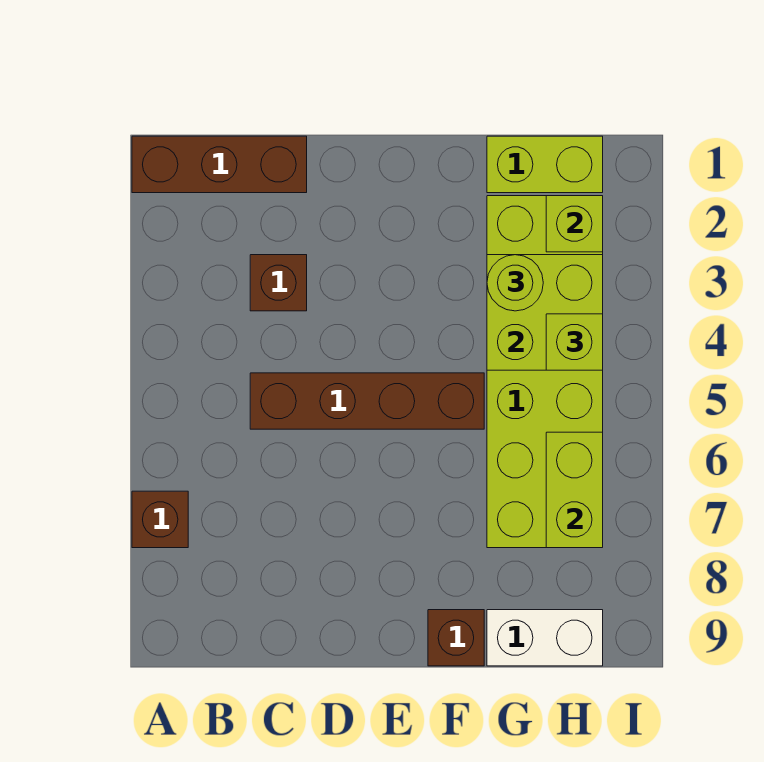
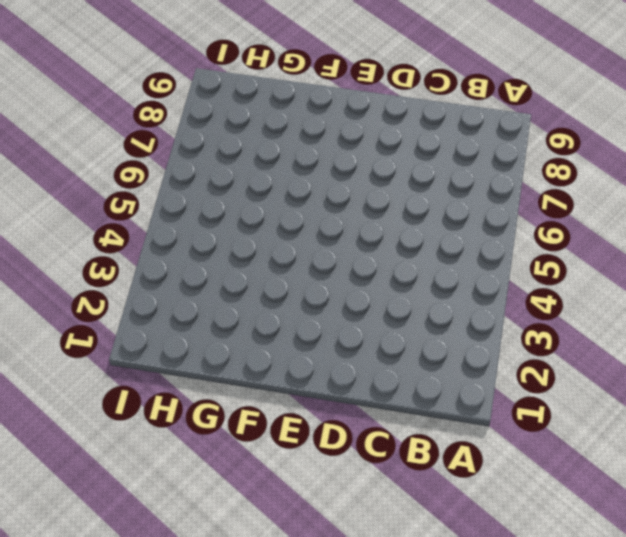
none -> brown brick A1:C1 level 1
none -> brown brick A7 level 1
none -> brown brick C3 level 1

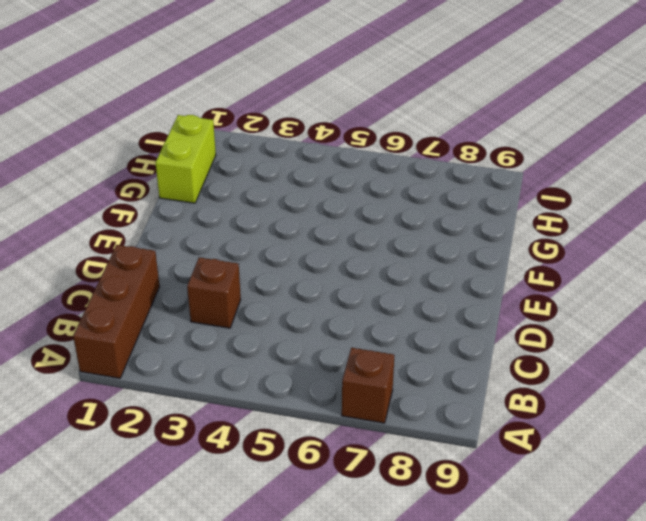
none -> brown brick C5:F5 level 1
none -> brown brick F9 level 1
none -> lime brick G2:H7 level 1

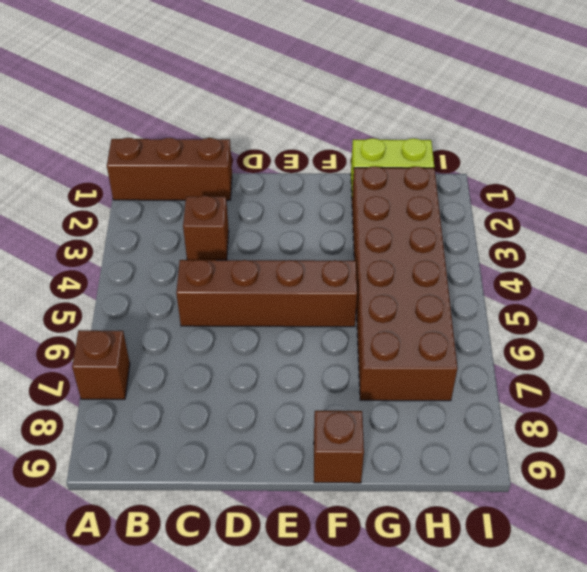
brown brick G2:H7 level 1 -> lime brick G2:H7 level 1
none -> white brick G9:H9 level 1
none -> lime brick G3:H4 level 2
none -> lime brick H2 level 2

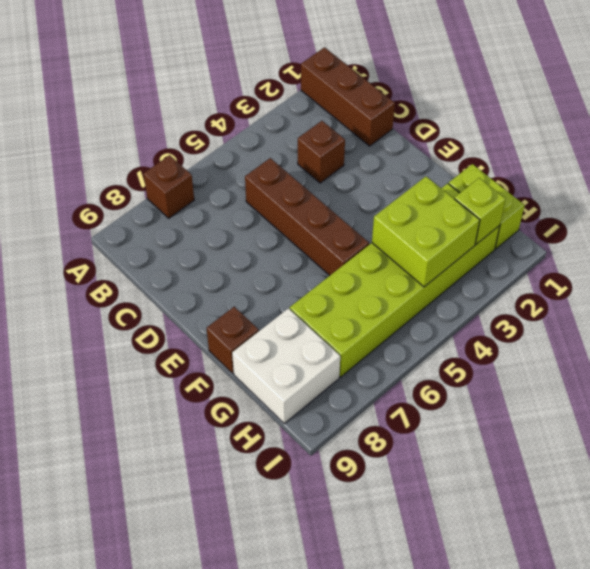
white brick G8:H9 level 1 -> white brick G9:H9 level 1
none -> lime brick H6:H7 level 2
none -> lime round brick G3 level 3
none -> lime brick H4 level 3

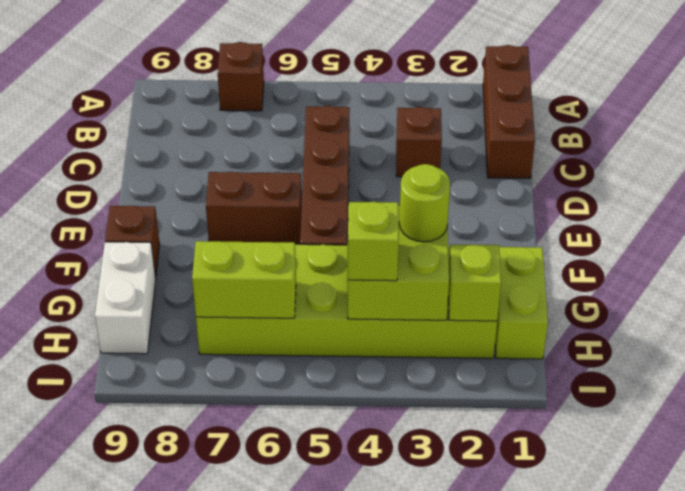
brown brick E6:E7 level 1 -> none

